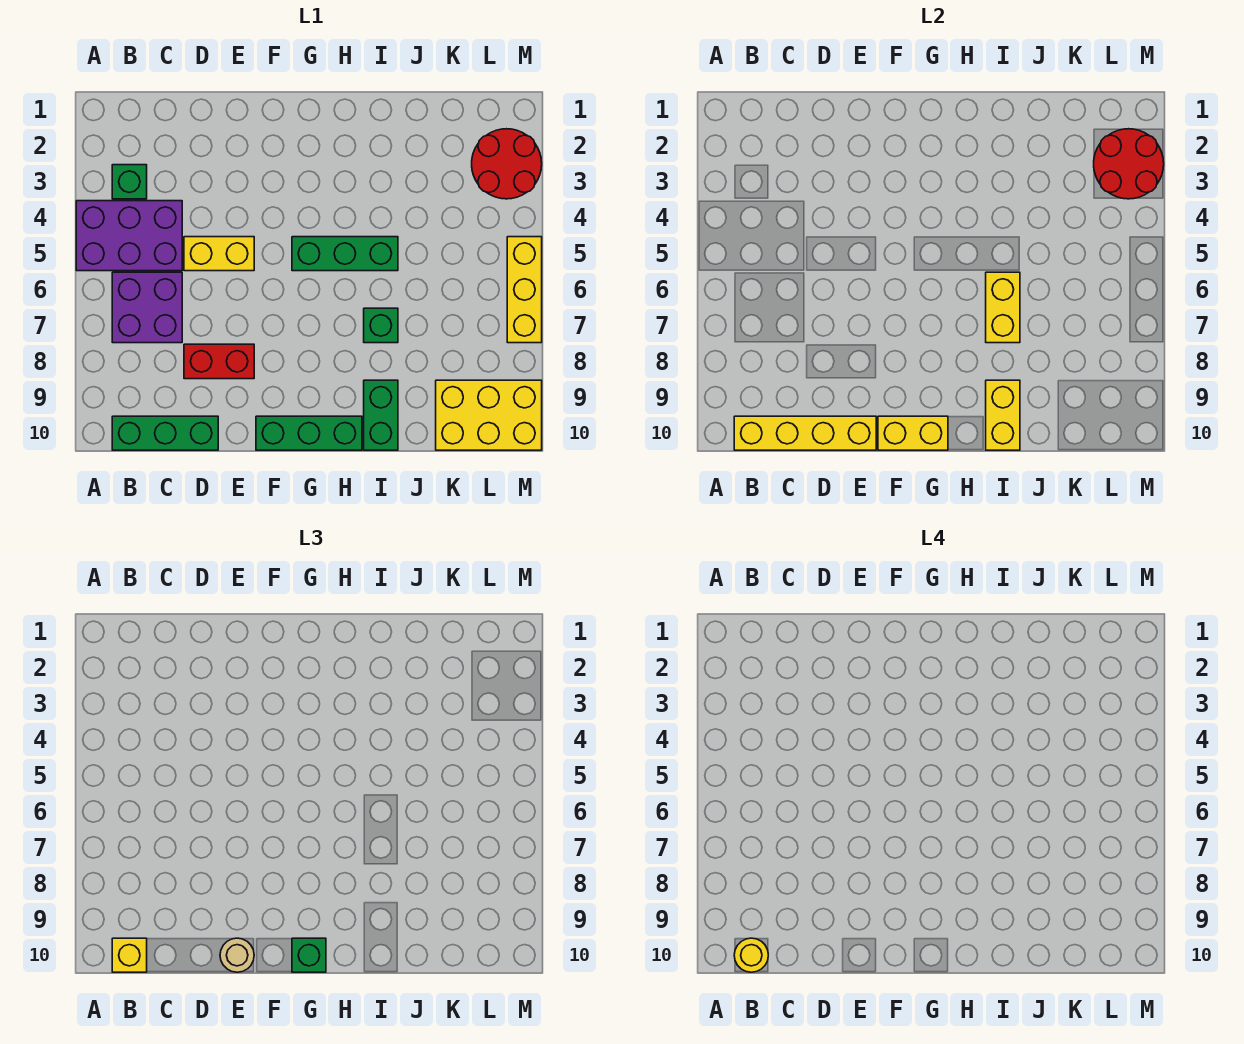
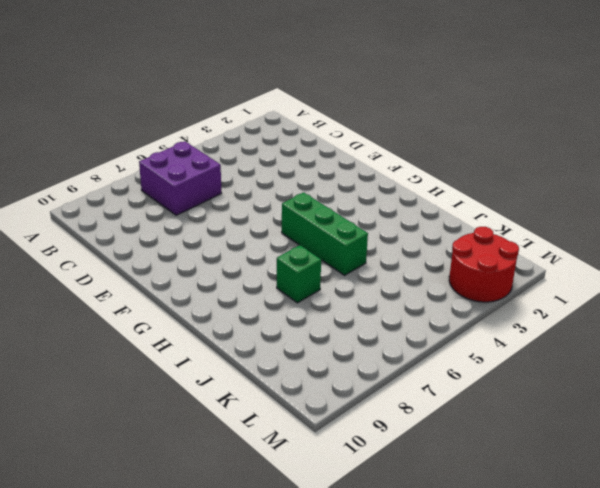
none -> purple brick A4:C5 level 1
none -> green brick B3 level 1
none -> green brick B10:D10 level 1

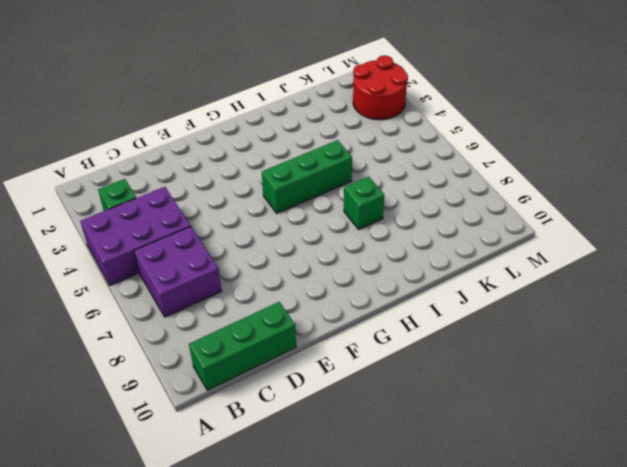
none -> yellow brick D5:E5 level 1
none -> red brick D8:E8 level 1
none -> green brick F10:H10 level 1

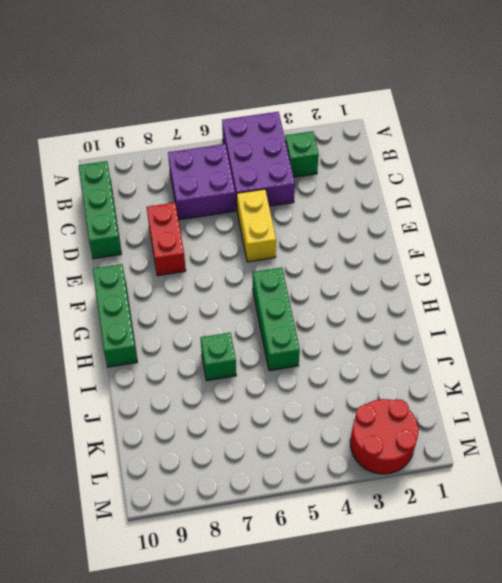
none -> green brick I9:I10 level 1
none -> yellow brick K9:M10 level 1
none -> yellow brick M5:M7 level 1

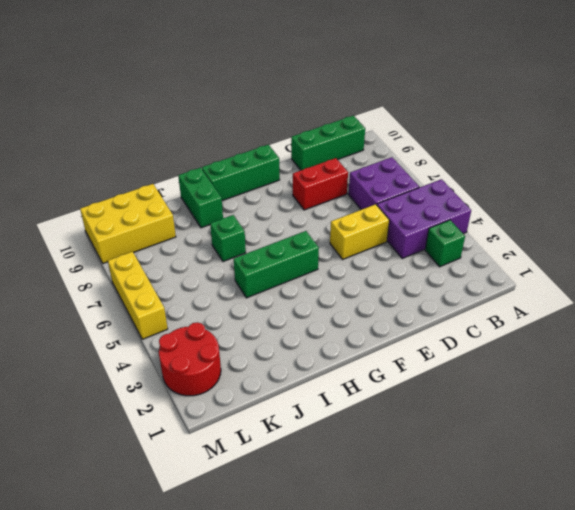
none -> yellow brick B10:E10 level 2
none -> yellow brick F10:G10 level 2
none -> yellow brick I6:I7 level 2

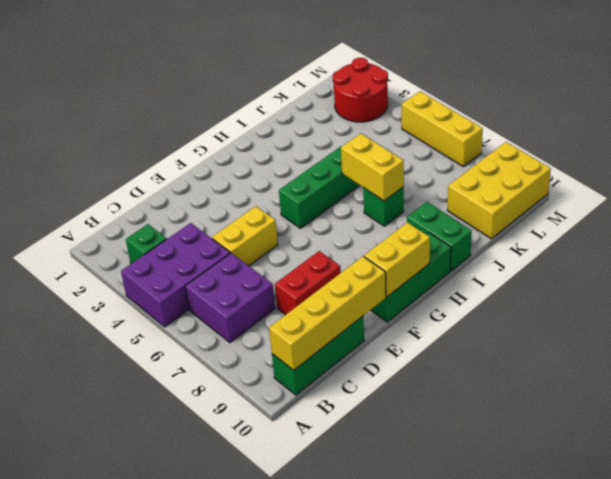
none -> yellow brick I9:I10 level 2
none -> red round brick L2:M3 level 2
none -> yellow brick B10 level 3

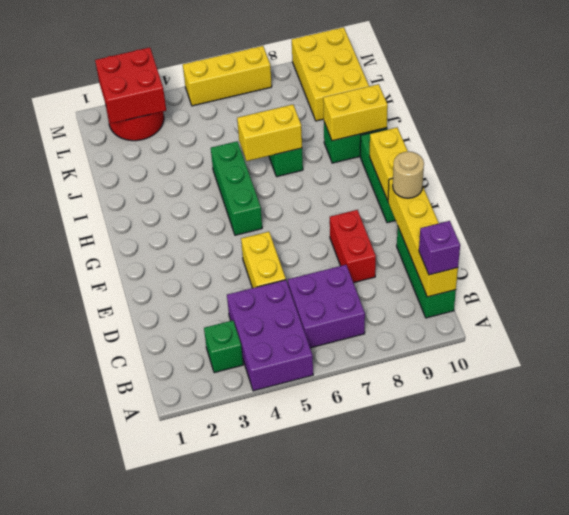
purple brick B10 level 3 -> yellow brick B10 level 3
red brick L2:M3 level 2 -> red round brick L2:M3 level 2
none -> green brick G10 level 3
none -> yellow round brick B10 level 4

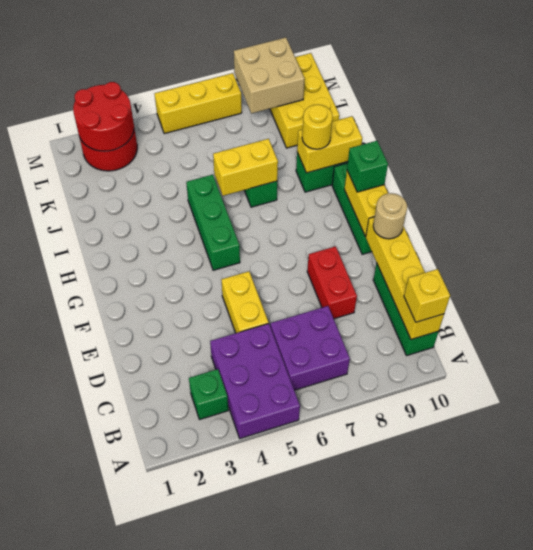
yellow round brick I9 level 3 -> yellow round brick B10 level 4
tan brick L8:M9 level 2 -> none

